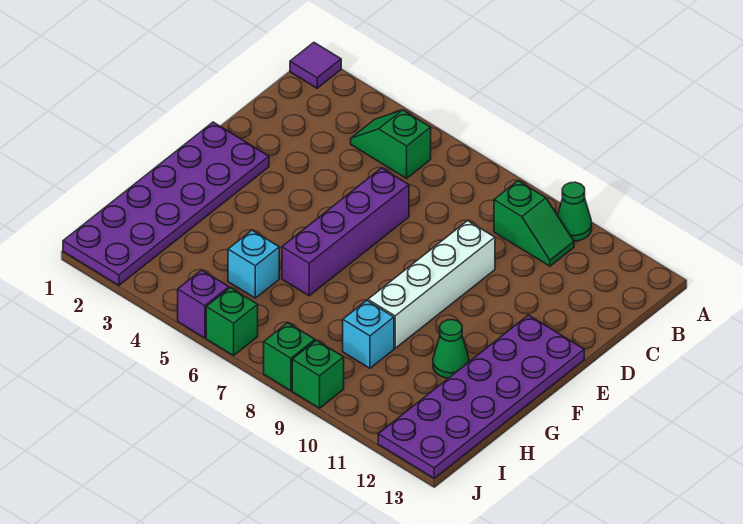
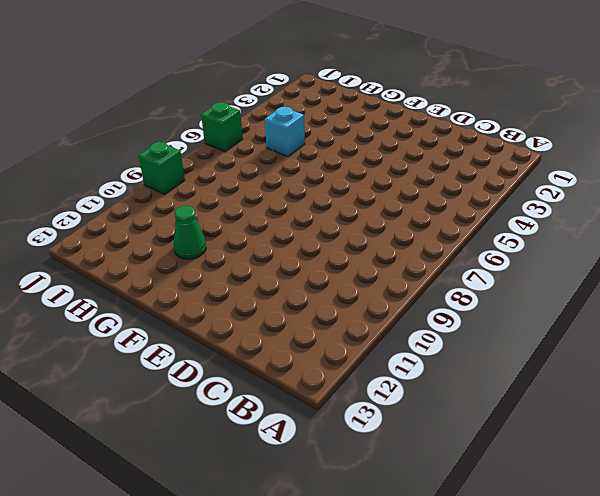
none -> purple tile A1 level 1
none -> green cone A10 level 1
none -> green slope B4:B5 level 1 top 5

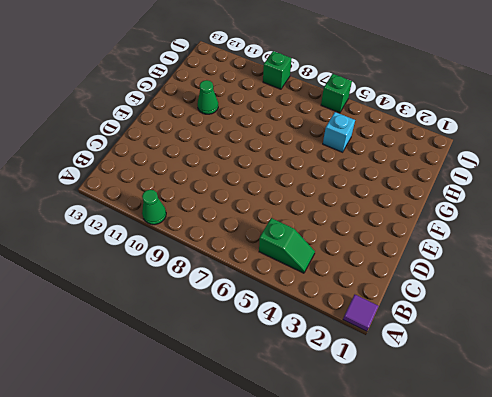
none -> green slope B9:B10 level 1 top 9
none -> purple brick D6:G6 level 1
none -> white brick D9:G9 level 1

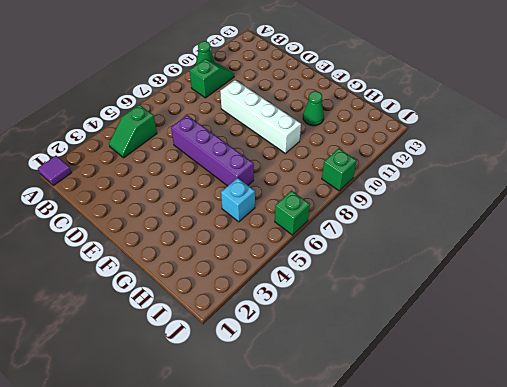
none -> purple plate E1:J2 level 1
none -> purple plate E12:J13 level 1
none -> cyan brick H9 level 1

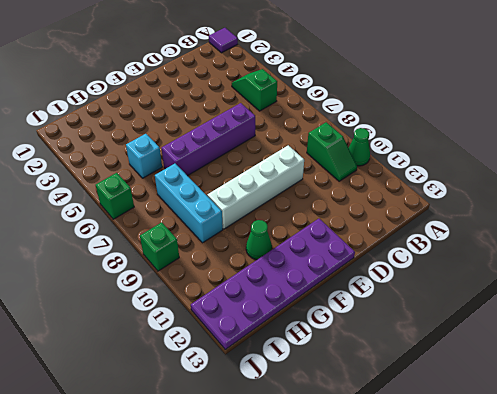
cyan brick H7:H9 level 1 -> cyan brick H9 level 1
none -> purple plate E1:J2 level 1
none -> purple brick J5 level 1
none -> green brick J8 level 1

